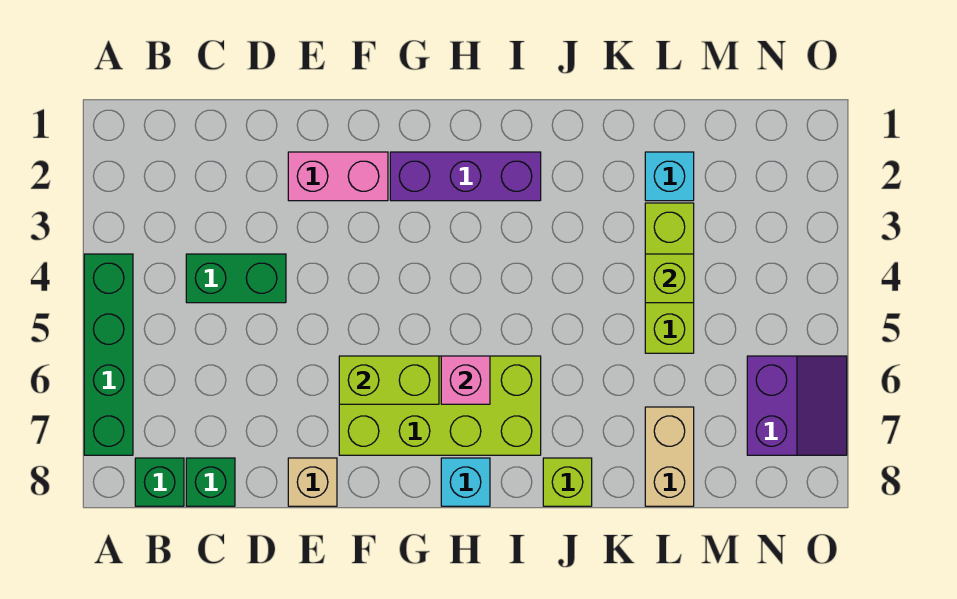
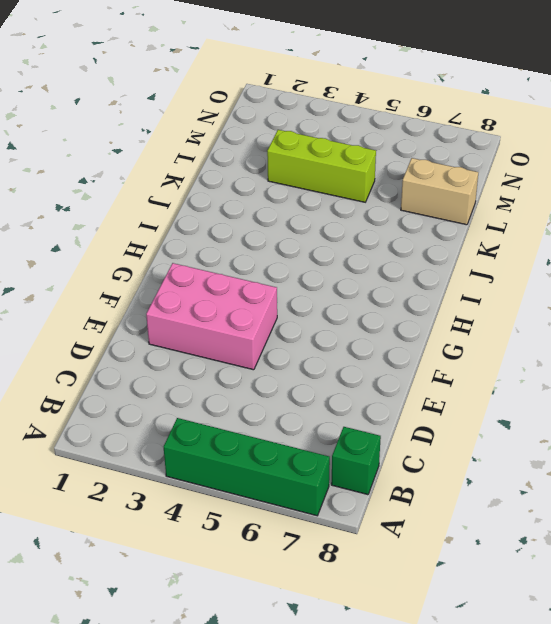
pink brick E2:F4 level 1 -> pink brick E2:F2 level 1
none -> green brick C4:D4 level 1
none -> green brick C8 level 1
none -> tan brick E8 level 1

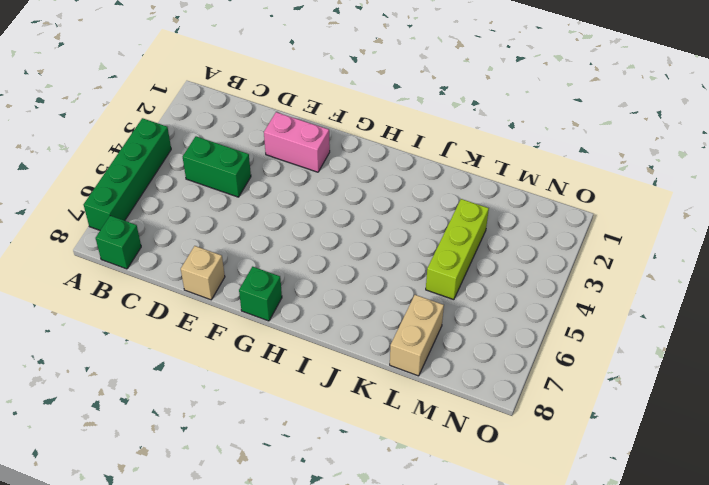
green brick G8 level 1 -> green brick C8 level 1
none -> lime brick F6:I7 level 1
none -> purple brick G2:I2 level 1
none -> cyan brick H8 level 1

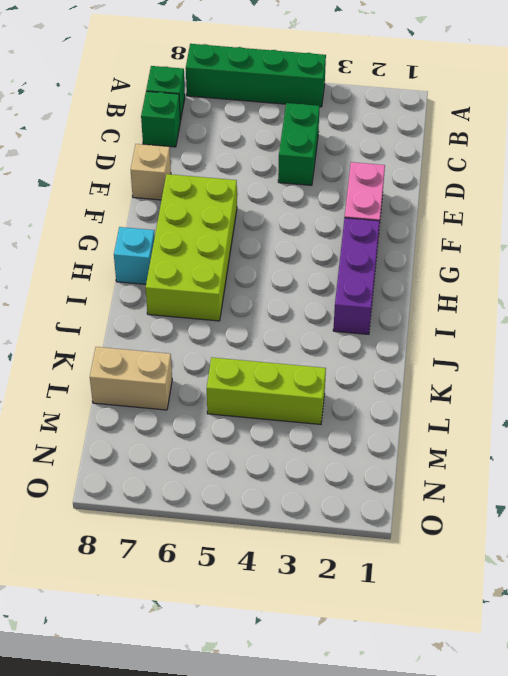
none -> lime brick J8 level 1
none -> cyan brick L2 level 1
none -> purple slope N6:O7 level 1 top N

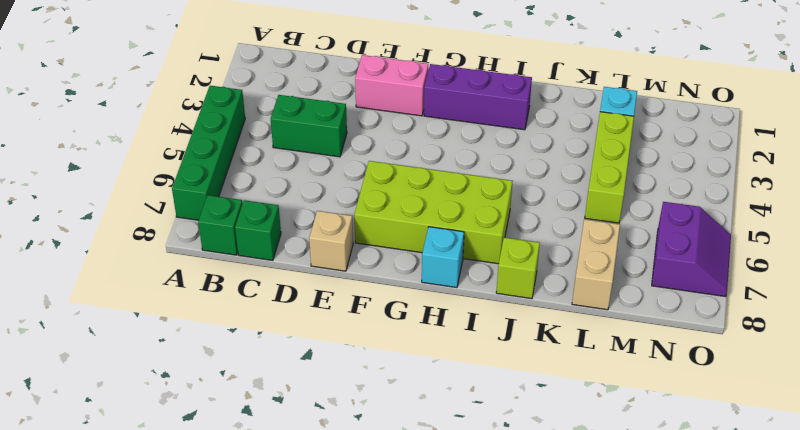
none -> lime brick F6:G6 level 2
none -> pink brick H6 level 2
none -> lime brick L4 level 2

